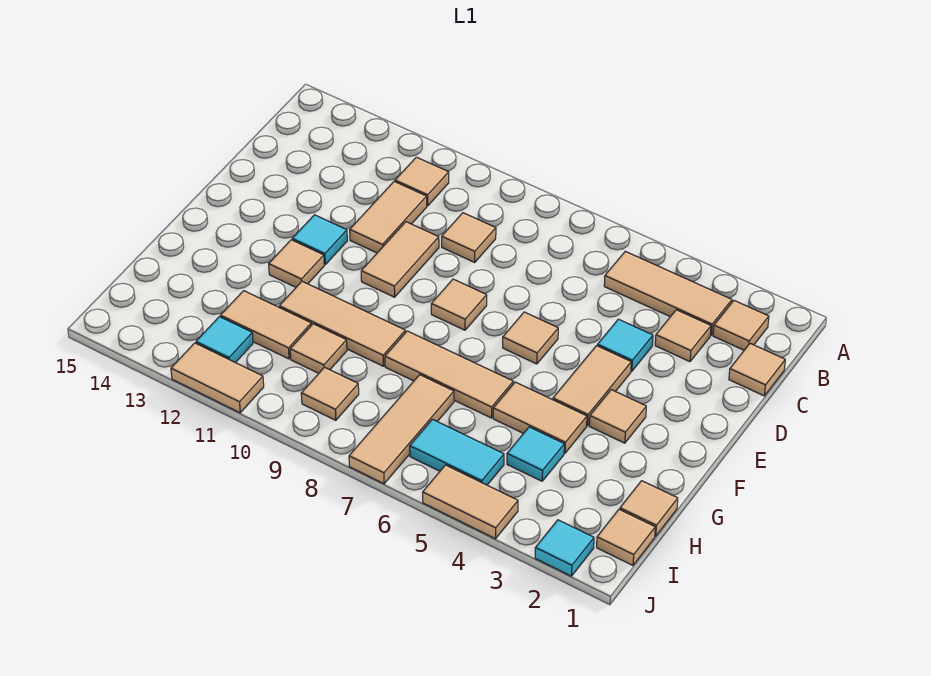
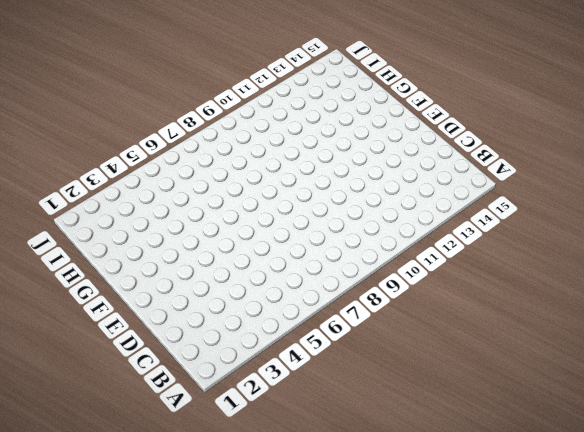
none -> tan tile B2 level 1
none -> tan tile B3:B5 level 1
none -> tan tile B11 level 1
none -> tan tile C1 level 1

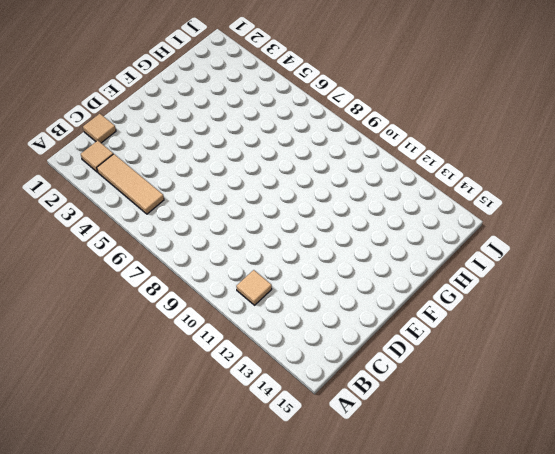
none -> tan tile C3 level 1
none -> tan tile C9 level 1
none -> tan tile C11:D11 level 1
none -> cyan tile D4 level 1

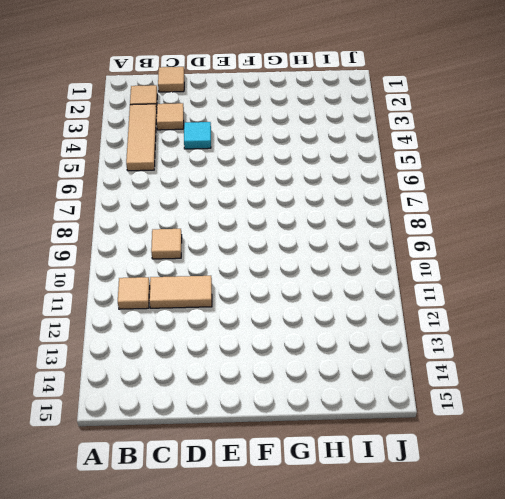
none -> tan tile D10:E10 level 1
none -> tan tile E4:F4 level 1
none -> tan tile E6 level 1
none -> tan tile E8 level 1

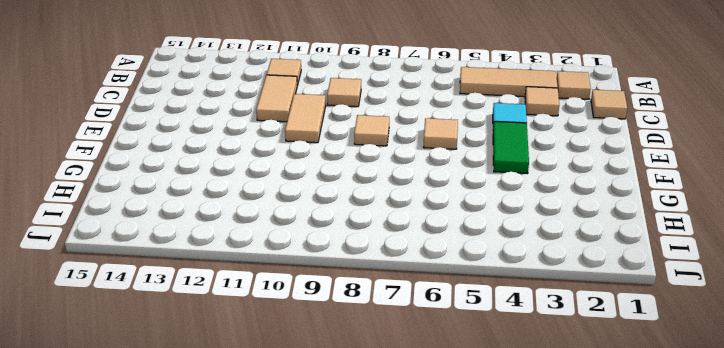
green tile E4:F4 level 1 -> tan tile E4:F4 level 1
none -> cyan tile E12 level 1
none -> tan tile F3 level 1
none -> tan tile F12 level 1
none -> tan tile G4:G5 level 1

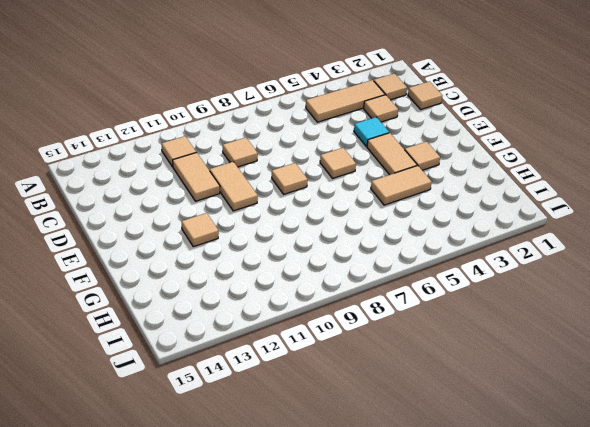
none -> cyan tile E12 level 1
none -> tan tile G6:G8 level 1
none -> tan tile G9:G11 level 1
none -> tan tile H1 level 1

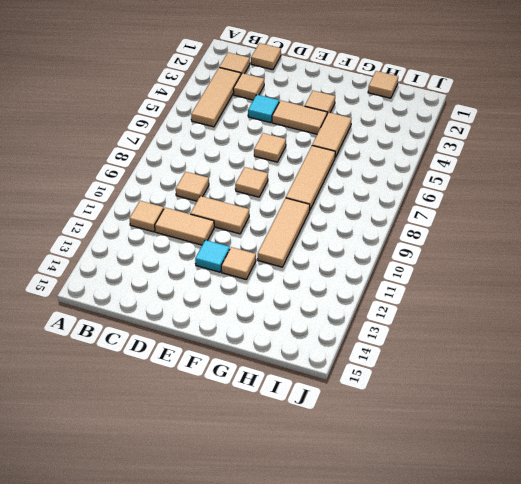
none -> cyan tile H4 level 1
none -> tan tile H7:J7 level 1
none -> tan tile H10 level 1
none -> tan tile H11:H12 level 1

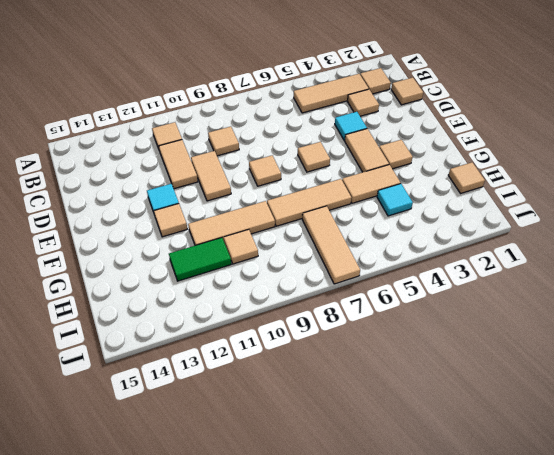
green tile H11:H12 level 1 -> tan tile H11:H12 level 1
none -> tan tile I1 level 1
none -> cyan tile I5:I6 level 1
none -> tan tile I9 level 1
none -> cyan tile I12 level 1

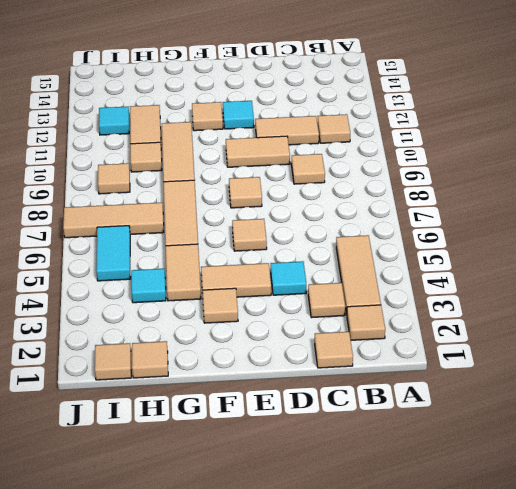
none -> cyan tile J2 level 1
none -> tan tile J4:J5 level 1
none -> tan tile J11:J12 level 1

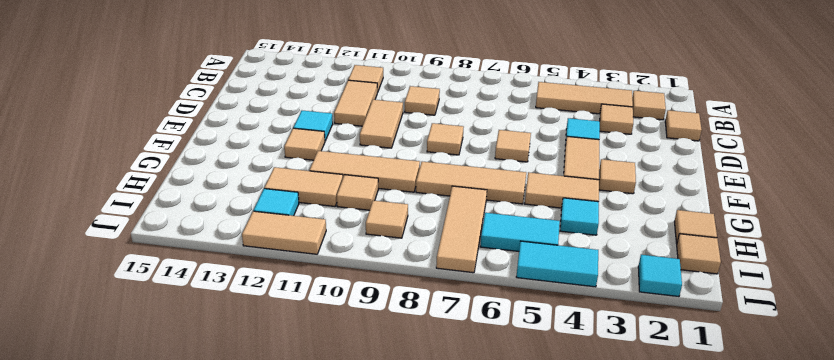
cyan tile J4:J5 level 1 -> tan tile J4:J5 level 1

